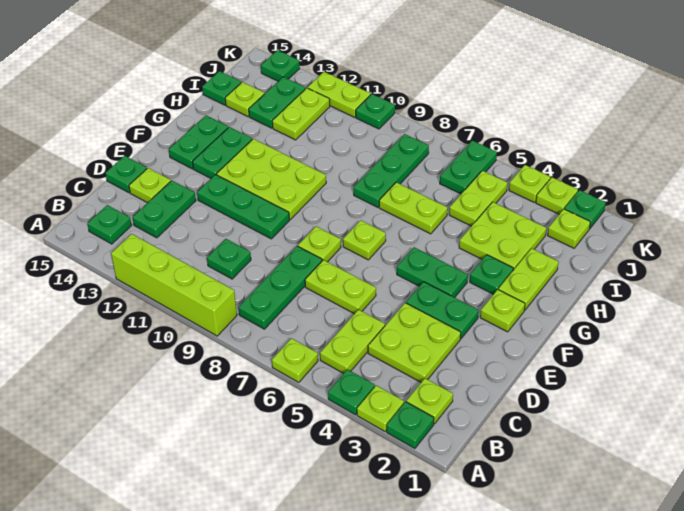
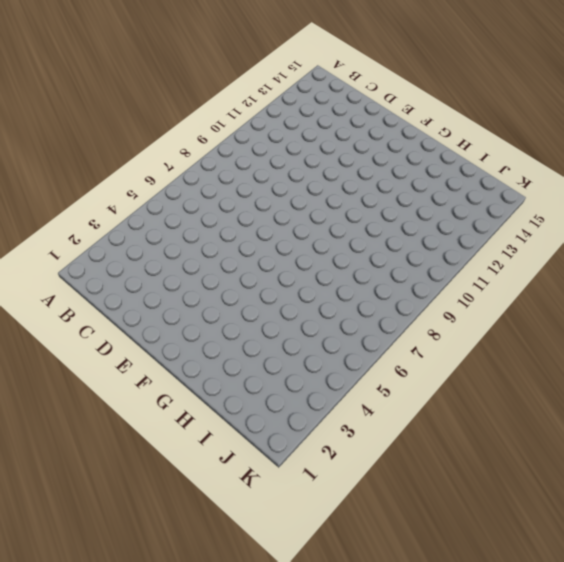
none -> green plate A2 level 1
none -> lime plate A3 level 1
none -> green plate A4 level 1
none -> lime plate A6 level 1

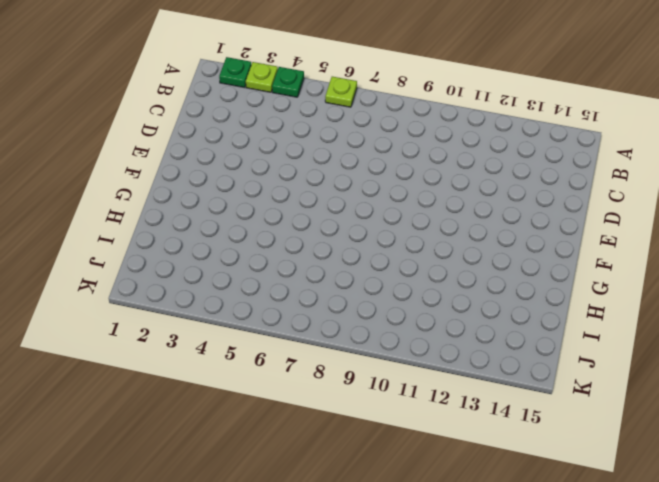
none -> lime brick A9:A12 level 1
none -> lime plate B2 level 1
none -> lime plate B5:C5 level 1
none -> green plate B8:D8 level 1

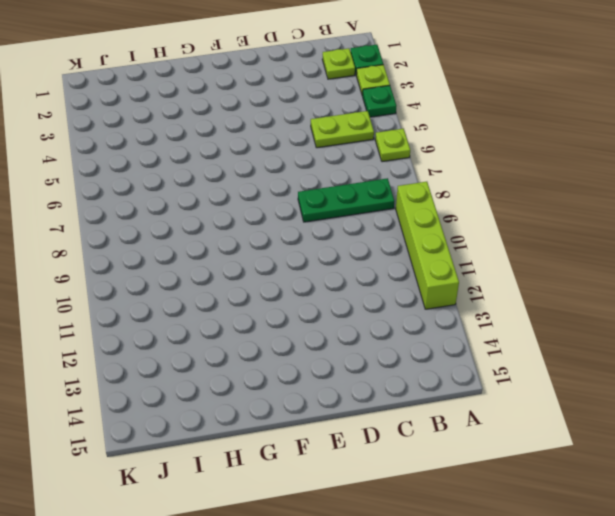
none -> green plate B14 level 1
none -> lime plate C3:D4 level 1
none -> green plate C10 level 1
none -> green plate C13:D13 level 1

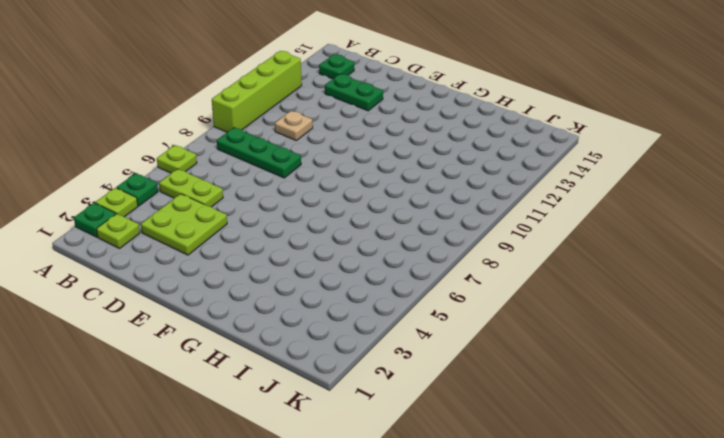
tan plate C10 level 1 -> green plate C10 level 1
none -> lime plate D6:D7 level 1
none -> lime plate D14 level 1
none -> green plate D15 level 1
none -> green plate E3:E4 level 1

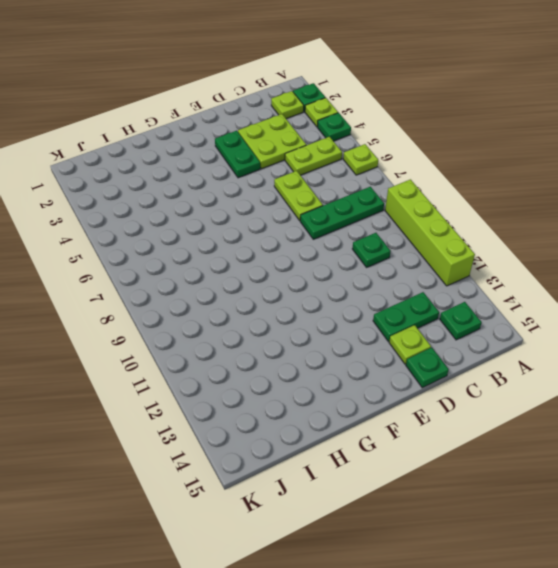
none -> lime plate E8 level 1
none -> green plate E10:E12 level 1
none -> lime plate F2 level 1
none -> green plate F4:F5 level 1

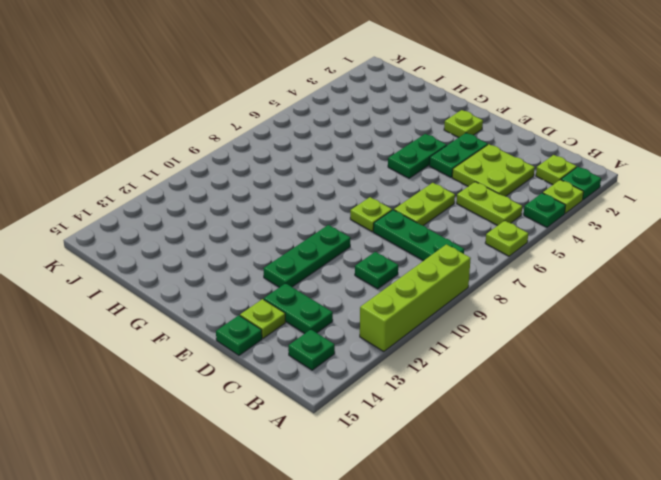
none -> lime plate F7 level 1
none -> lime plate F10:G12 level 1
none -> green plate F13:G13 level 1
none -> green plate F14:G14 level 1

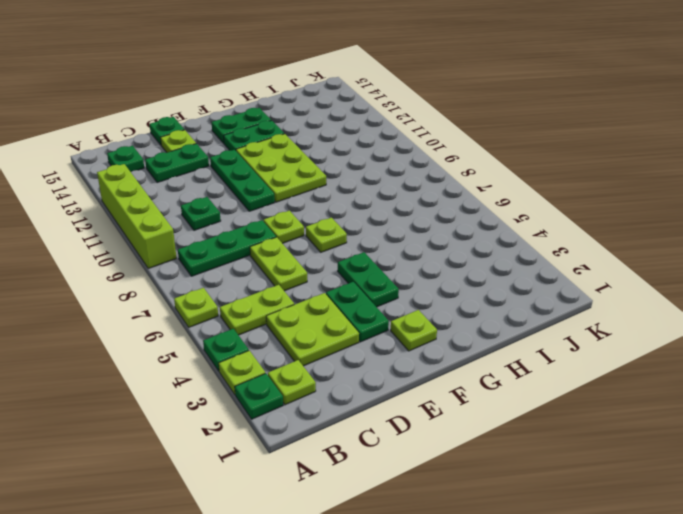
none -> lime plate G2:H2 level 1
none -> green plate G3 level 1
none -> lime plate H3:I4 level 1
none -> lime plate H6:H7 level 1

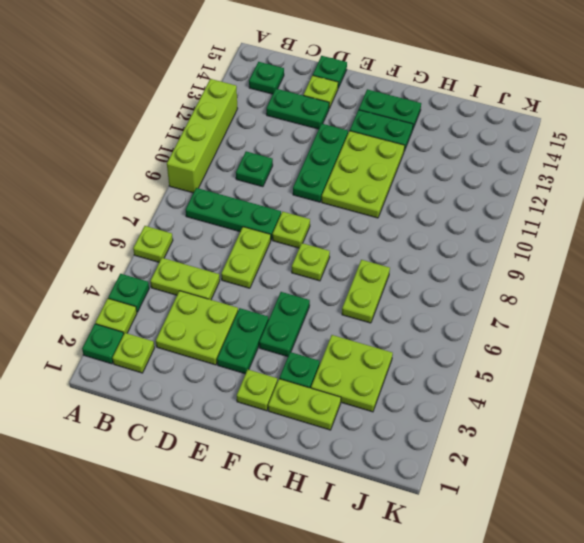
none -> green plate H8:J8 level 1
none -> lime plate I5:J5 level 1
none -> lime plate I12:J12 level 1
none -> green plate I13:J13 level 1

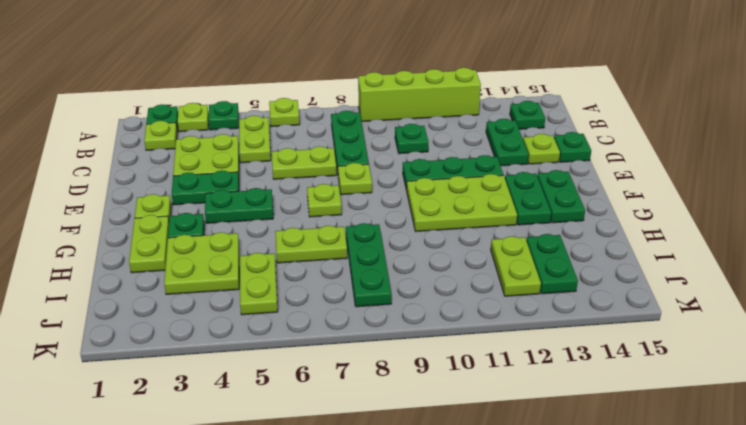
none -> lime plate I14 level 1
none -> green plate I15 level 1
none -> lime plate J2 level 1
none -> green plate J6:K6 level 1

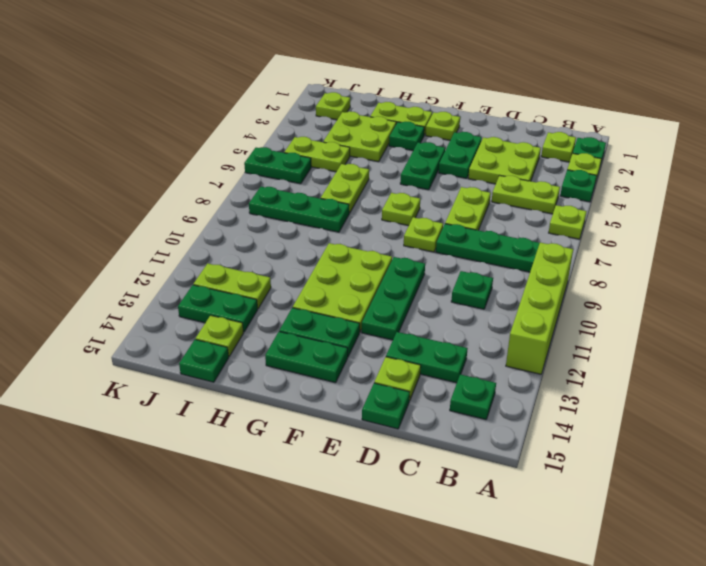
none -> green plate K2 level 1
none -> lime plate K3 level 1
none -> lime plate K4 level 1
none -> green plate K10 level 1

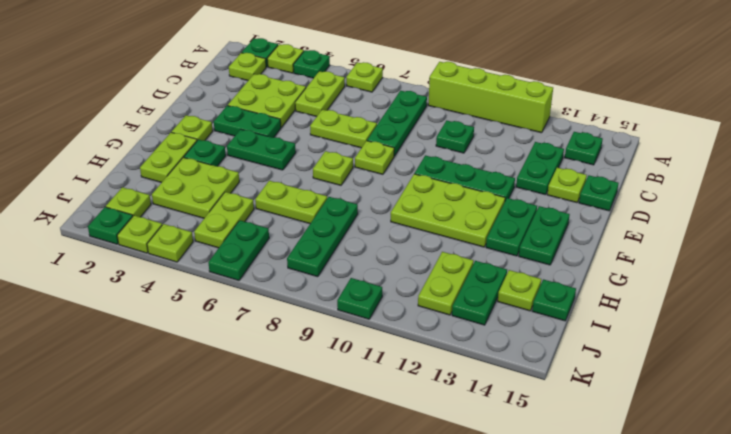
none -> lime plate K11:K12 level 1
none -> green plate K14 level 1

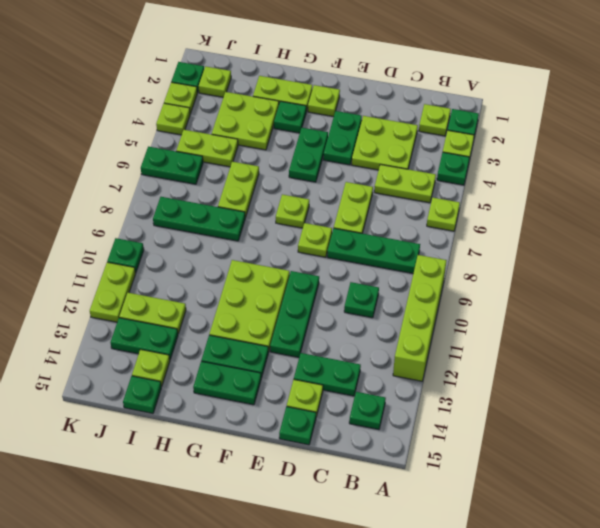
none -> green plate K14 level 1

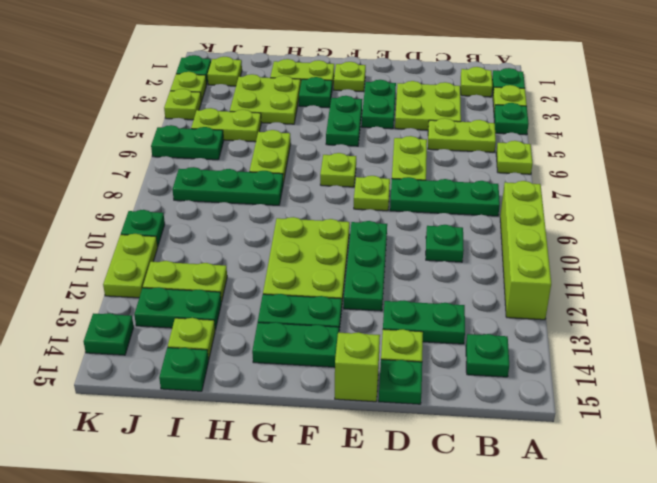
lime brick E15 level 1 -> none

